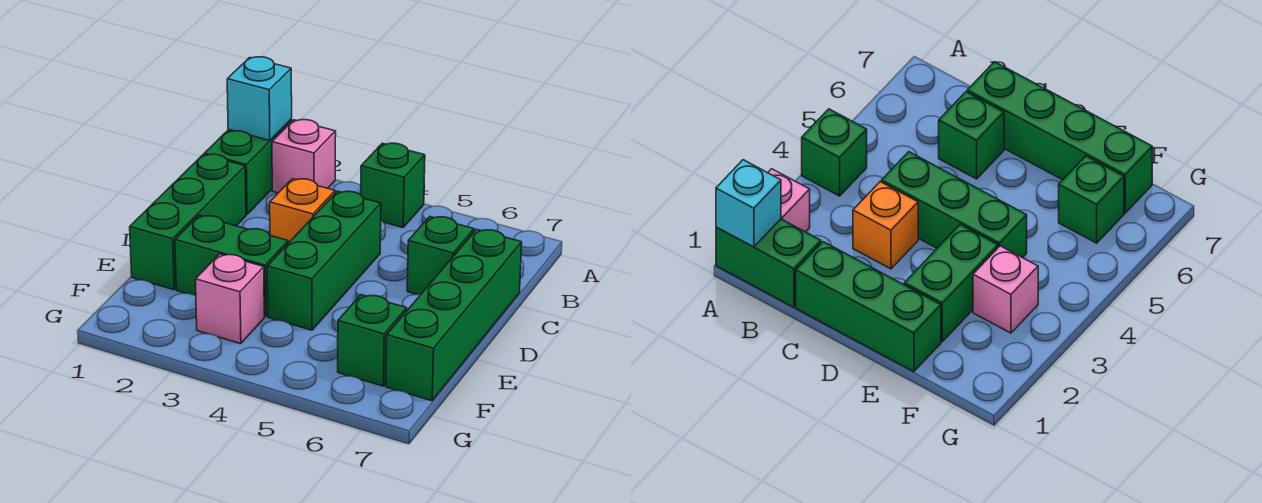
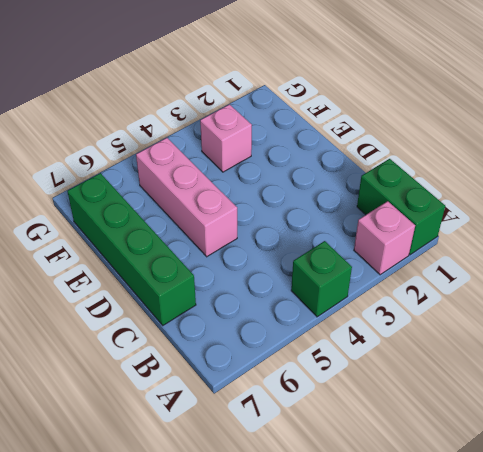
pink brick D5:F5 level 1 -> none
none -> green brick C1:E1 level 1
none -> orange brick C3 level 1
none -> green brick C4:E4 level 1

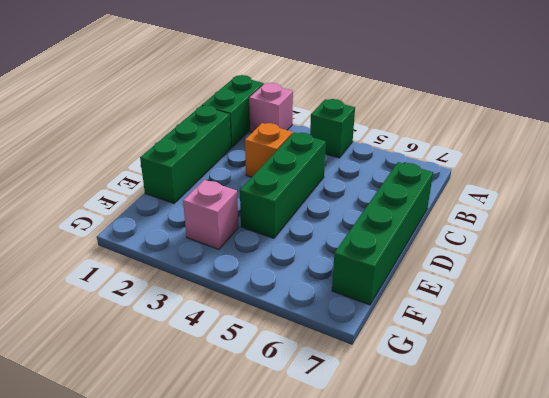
none -> green brick C6 level 1
none -> green brick E2:E3 level 1
none -> green brick F6 level 1

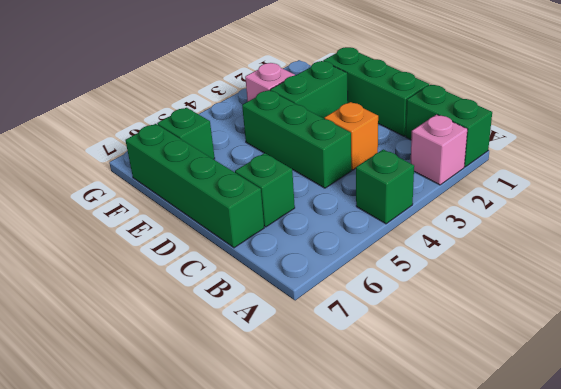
none -> cyan brick A1 level 2

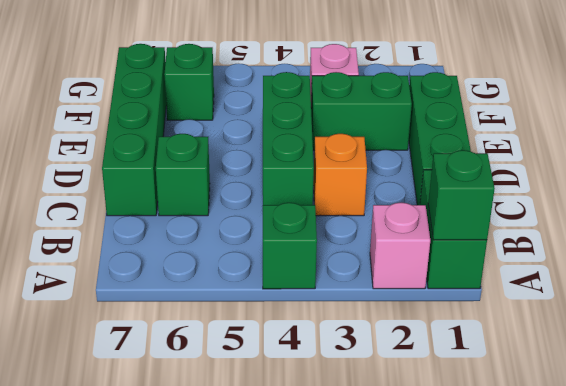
green brick A1 level 2 -> cyan brick A1 level 2

